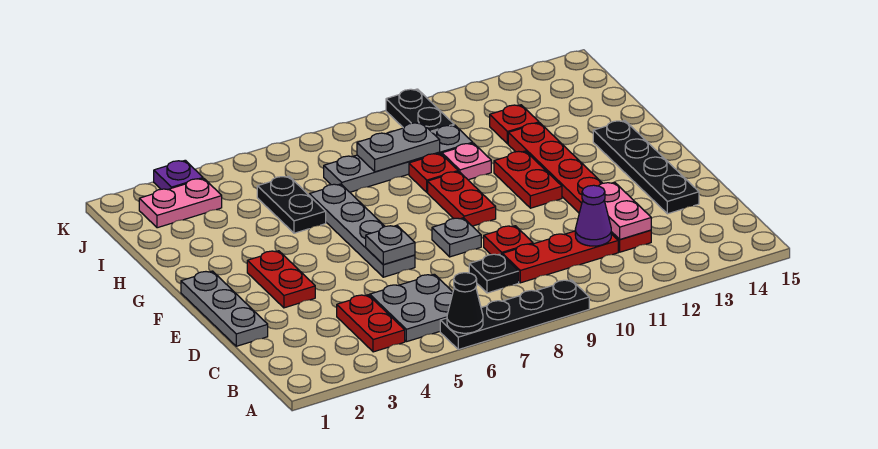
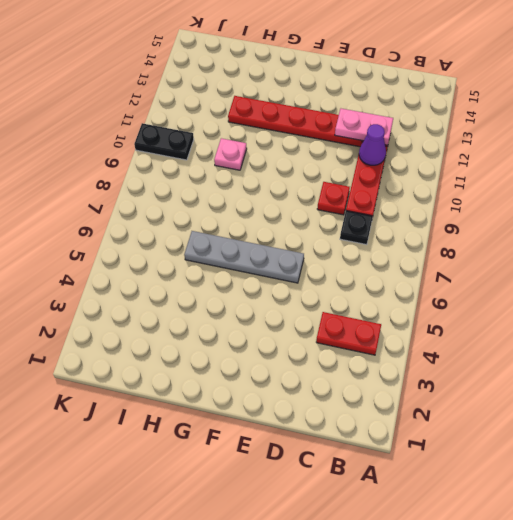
none -> black plate A6:A9 level 1
none -> grey plate B5:C6 level 1
none -> grey plate D1:F1 level 1

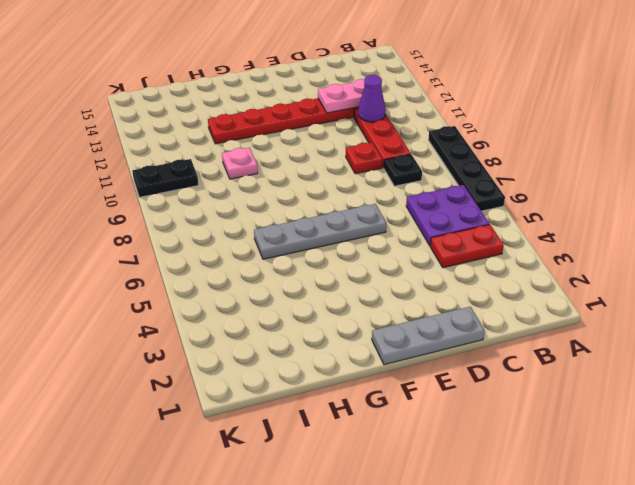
purple plate B5:C6 level 1 -> grey plate B5:C6 level 1
none -> black plate D14:G14 level 1
none -> red plate E3:F3 level 1
none -> grey plate E8 level 1

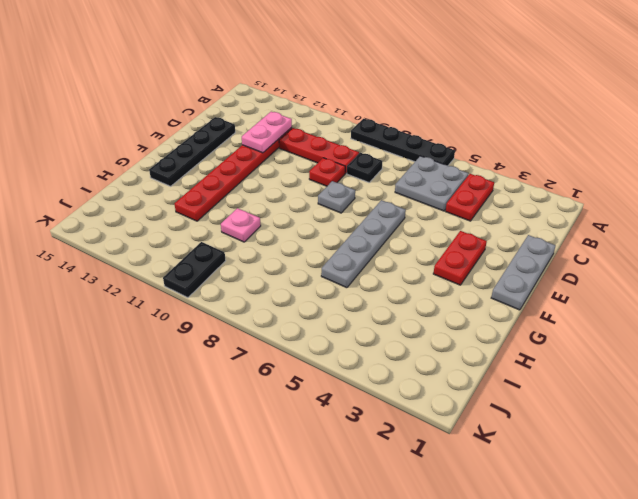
none -> red plate F9:G9 level 1
none -> red plate F11:G11 level 1
none -> black plate H5:I5 level 1

